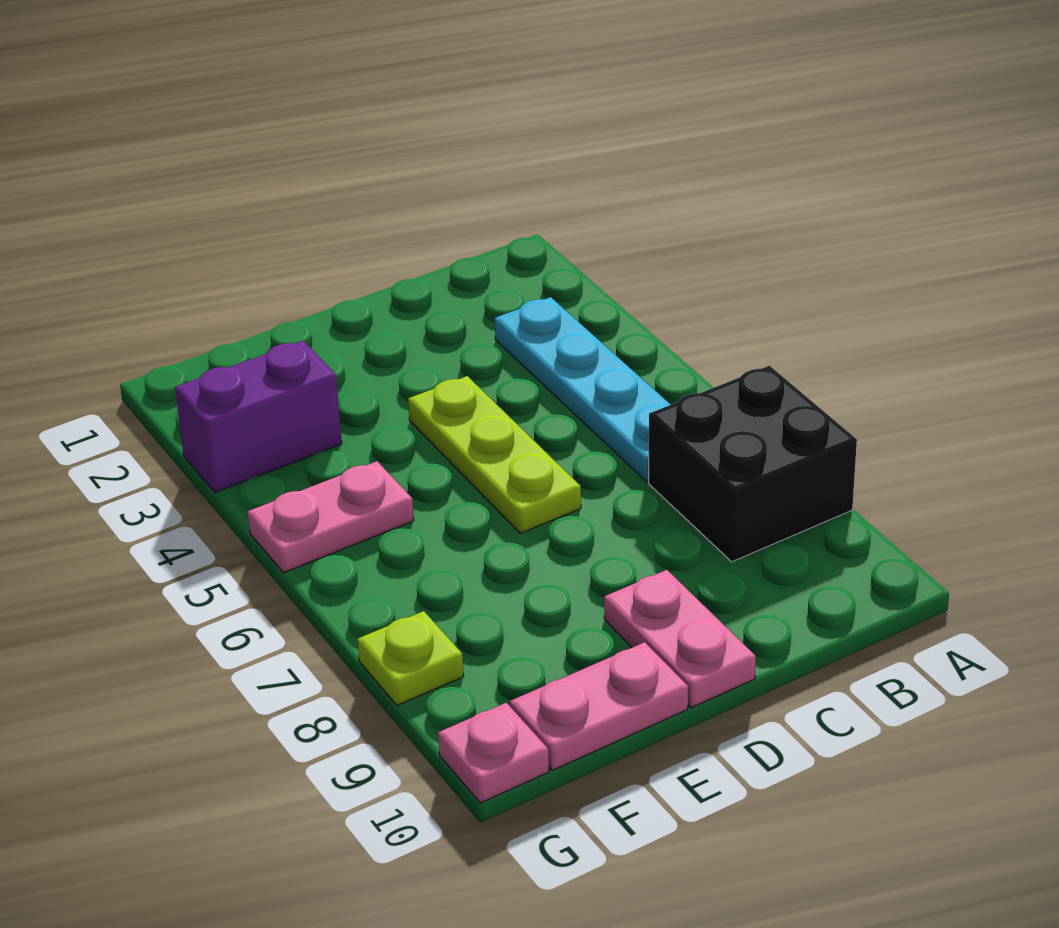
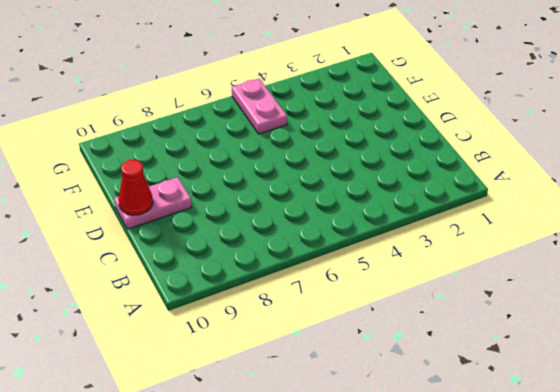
red cone D10 level 2 -> none
none -> black brick A7:B8 level 1
none -> cyan plate B3:B6 level 1

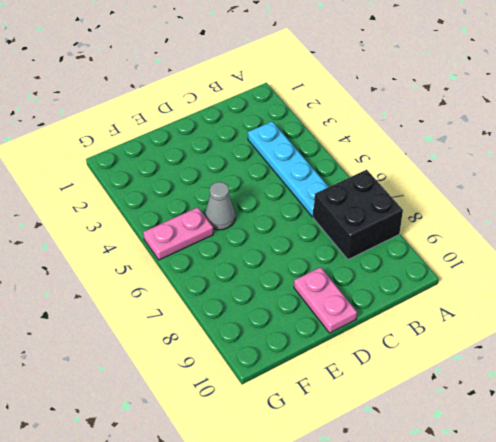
grey cone E5 level 1 -> none
none -> lime plate D4:D6 level 1
none -> pink plate E10:F10 level 1

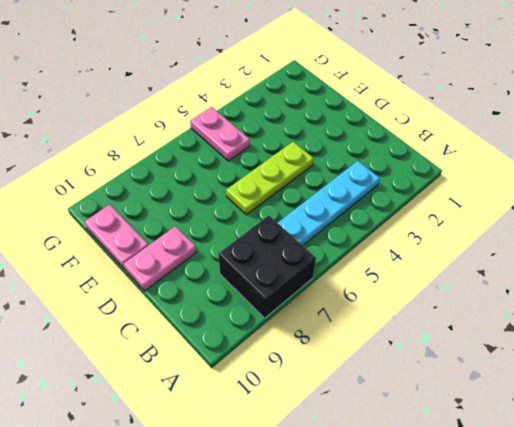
none -> purple brick F3:G3 level 1
none -> lime plate G8 level 1

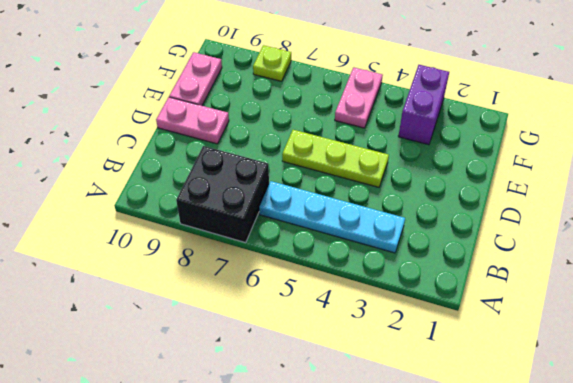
none -> pink plate G10 level 1

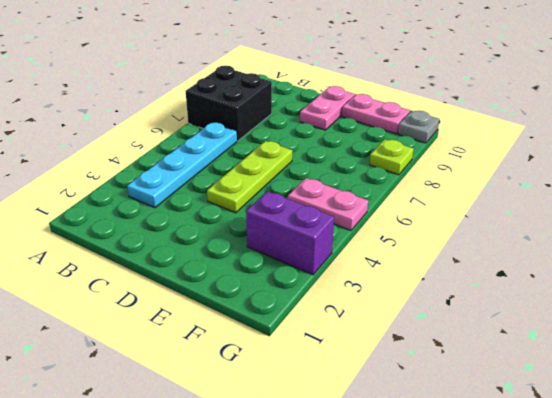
grey plate G10 level 1 -> pink plate G10 level 1

